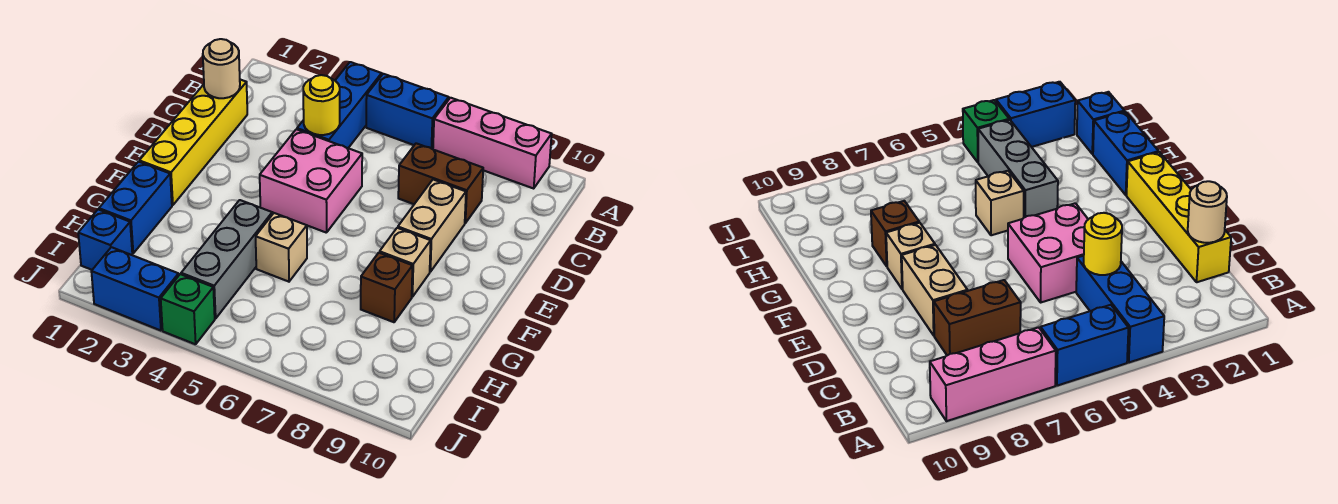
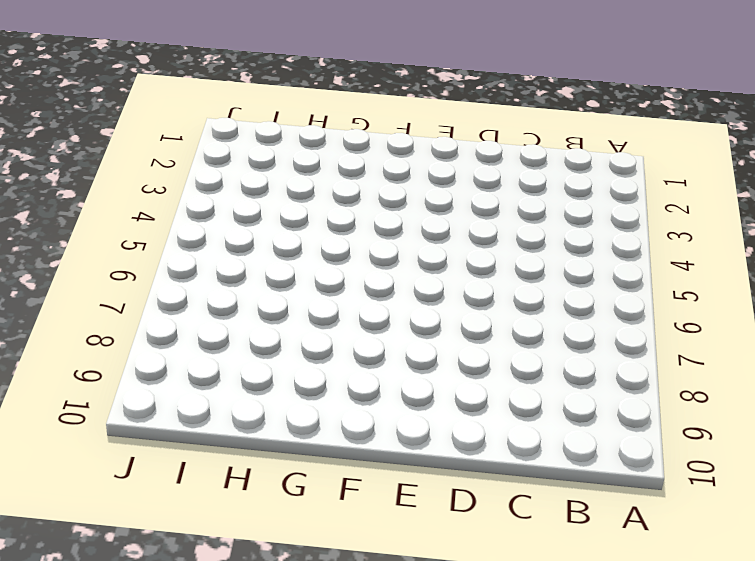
none -> blue brick A4:C4 level 1
none -> blue brick A5:A6 level 1
none -> pink brick A7:A9 level 1

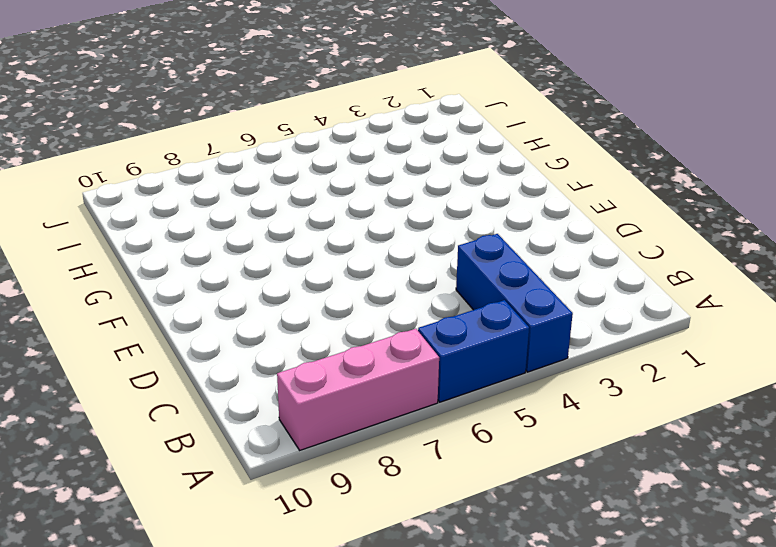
none -> yellow brick C1:F1 level 1
none -> brown brick C7:C8 level 1
none -> pink brick D4:E5 level 1

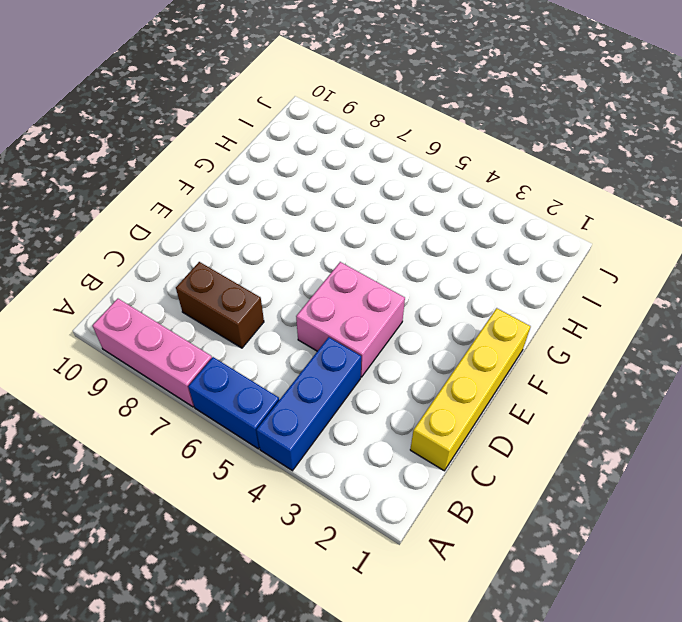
none -> tan brick D8:E8 level 1
none -> tan brick F8 level 1
none -> blue brick G1:H1 level 1

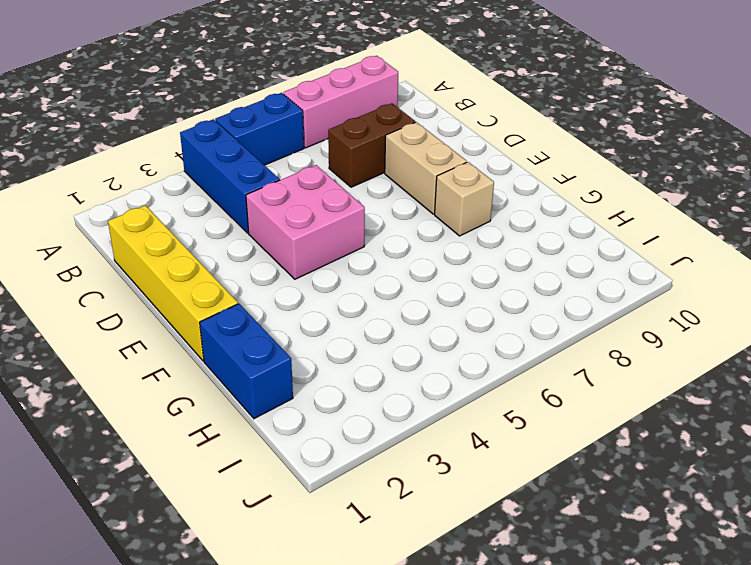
none -> grey brick G4:I4 level 1
none -> tan brick G5 level 1
none -> brown brick G8 level 1

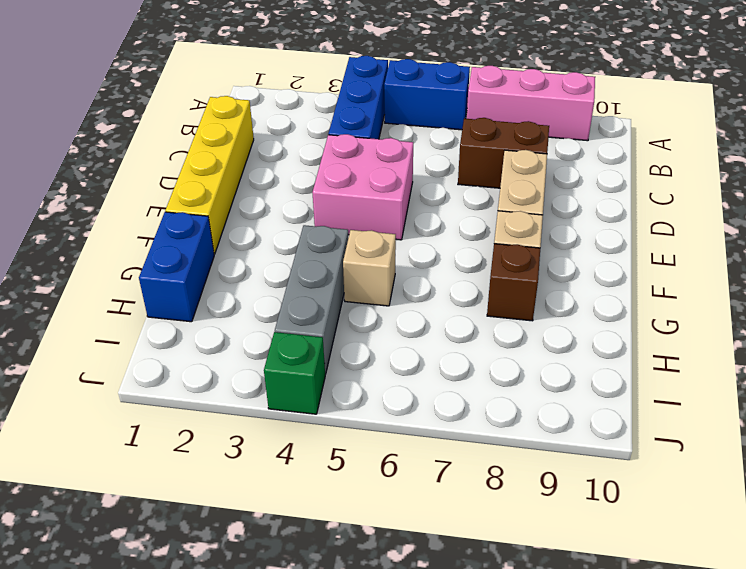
none -> blue brick I1 level 1
none -> blue brick J2:J3 level 1
none -> tan round brick C1 level 2

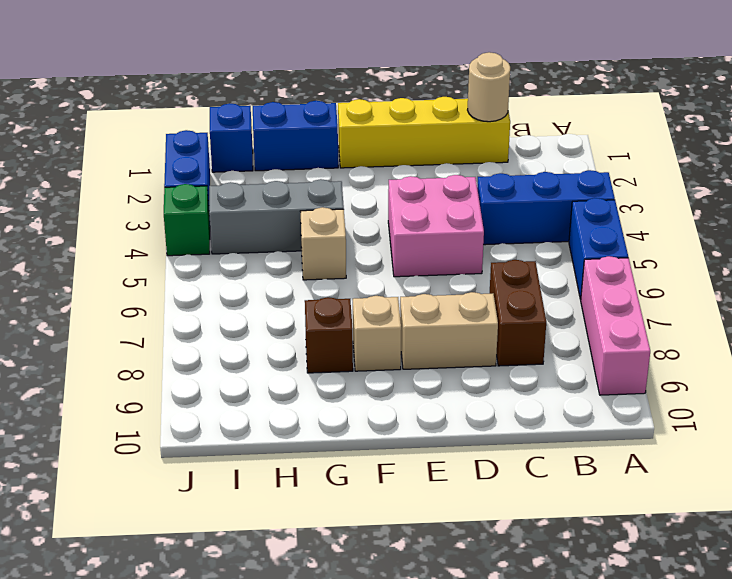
none -> yellow round brick C4 level 2

